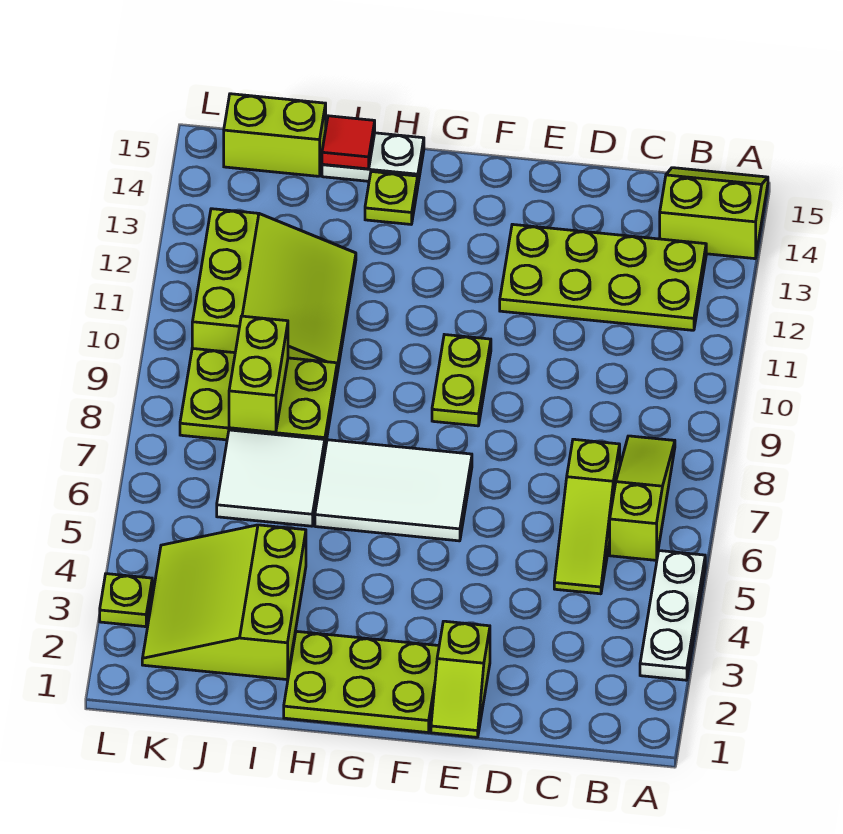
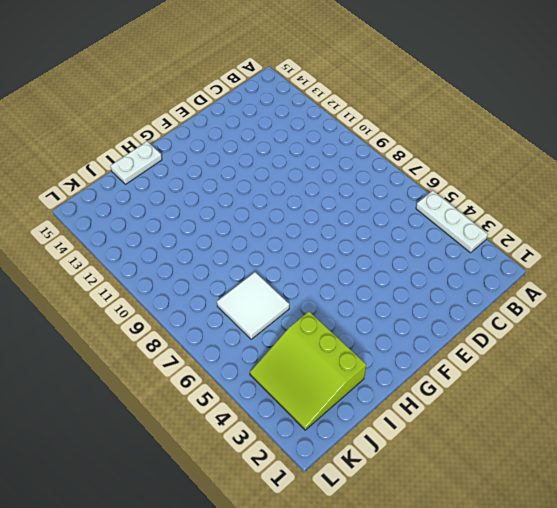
none -> lime slope A14:B15 level 1 top 14
none -> lime slope B6:B8 level 1 top 6
none -> lime plate B12:E13 level 1

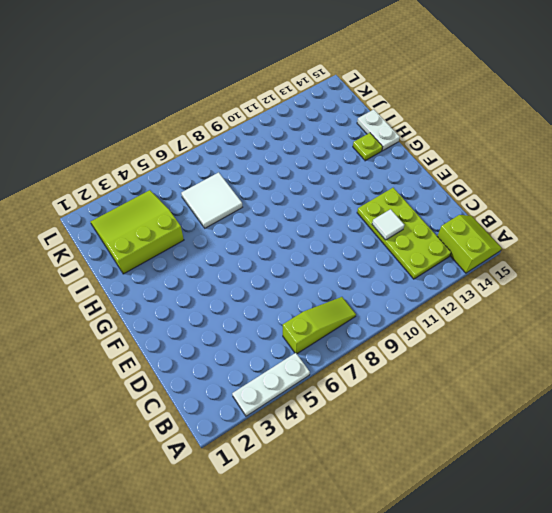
white tile D12 level 2 -> none
none -> lime slope C5:C7 level 1 top 7
none -> lime slope E1:E2 level 1 top 2
none -> lime plate F1:H2 level 1

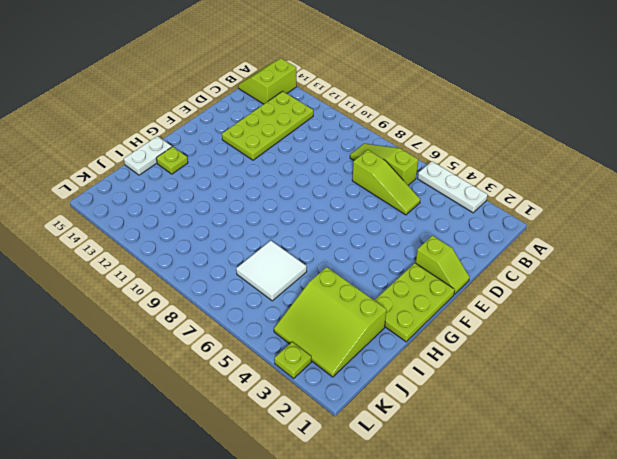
none -> white tile F6:H7 level 1
none -> lime plate F9:F10 level 1
none -> lime plate I8:K9 level 1

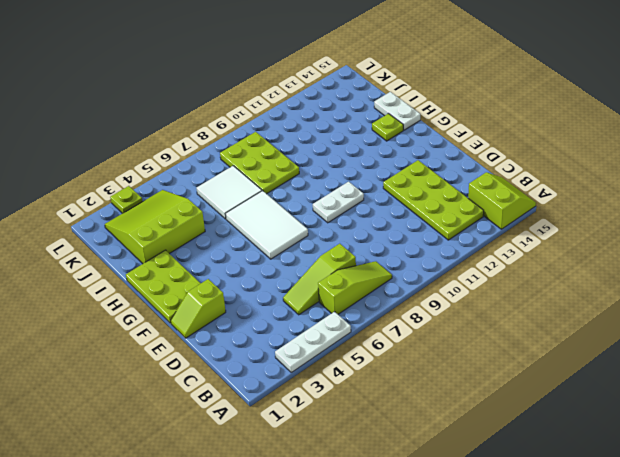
white plate F9:F10 level 1 -> lime plate F9:F10 level 1
none -> lime slope I10:K12 level 1 top K
none -> lime brick J15:K15 level 1
none -> red tile I15 level 2

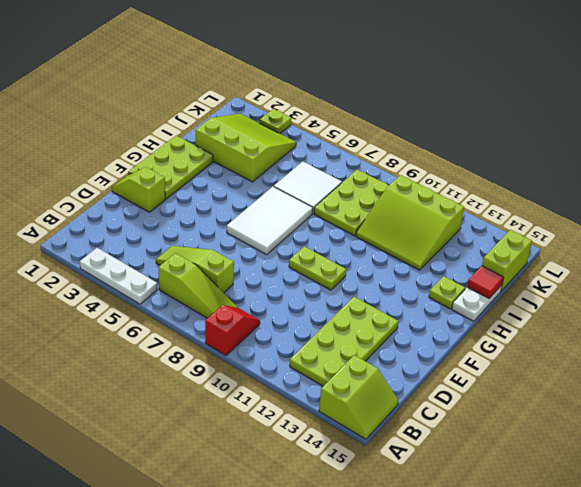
red slope A9:B9 level 1 top A -> none
none -> lime brick J8:J9 level 2

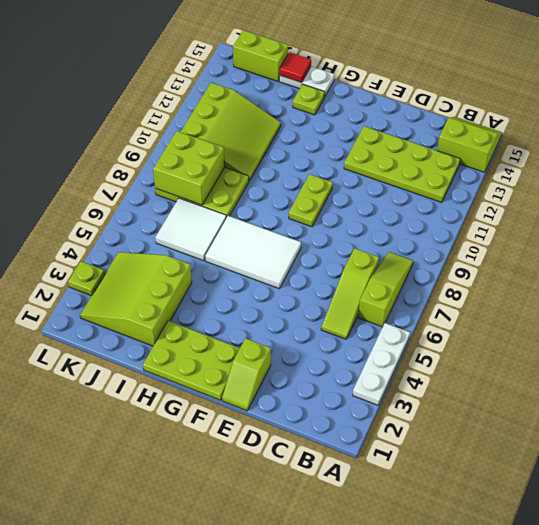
lime brick J8:K9 level 2 -> lime brick J8:J9 level 2

